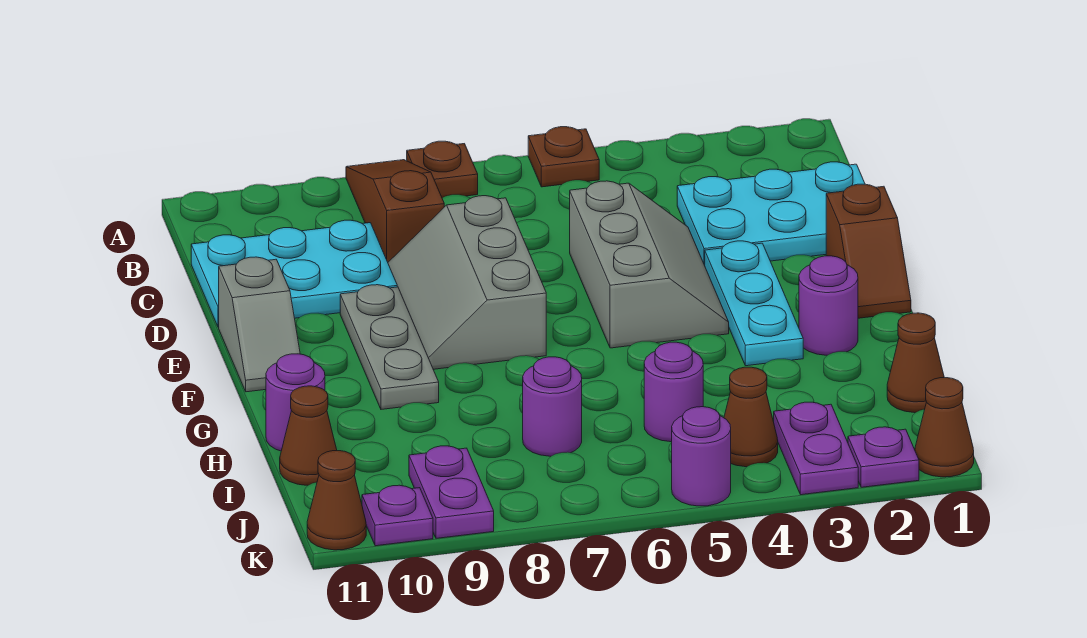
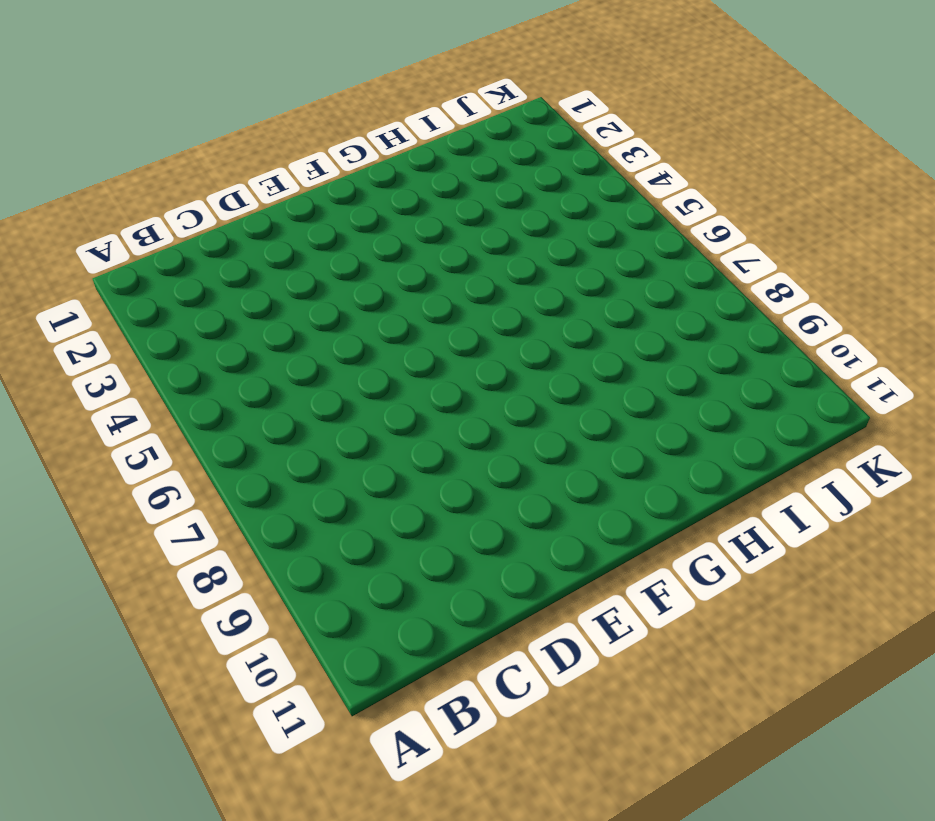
none -> brown plate A5 level 1
none -> brown plate A7 level 1
none -> brown slope A8:C8 level 1 top C

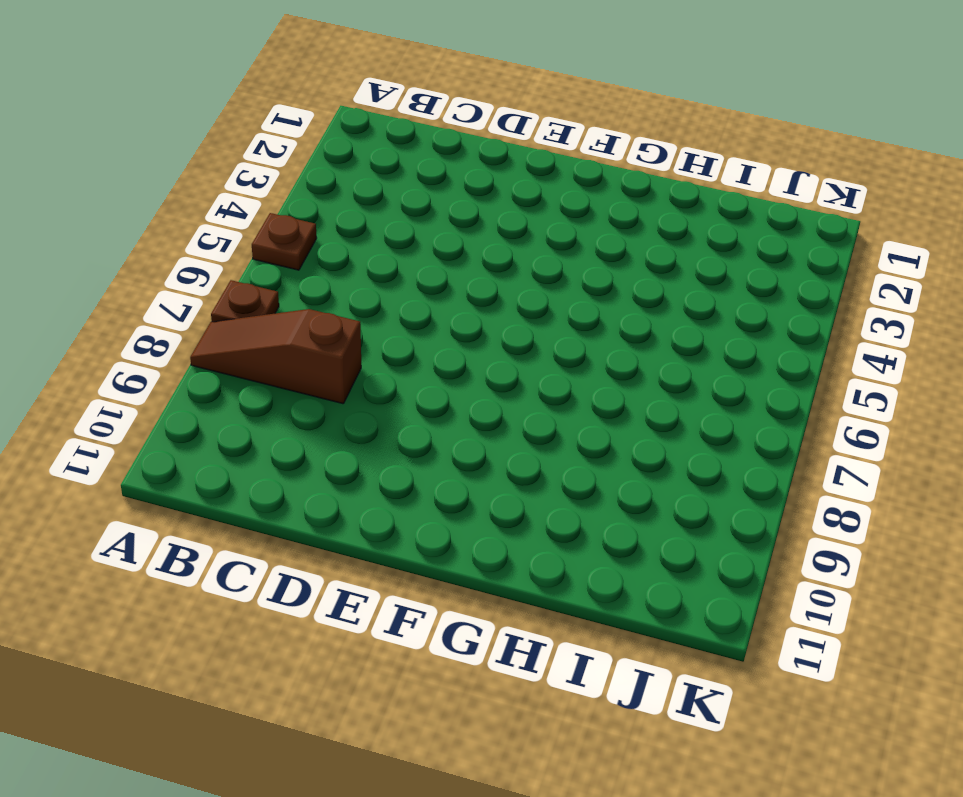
none -> cyan plate C1:D3 level 1
none -> cyan plate C9:D11 level 1
none -> grey slope D4:F5 level 1 top 5

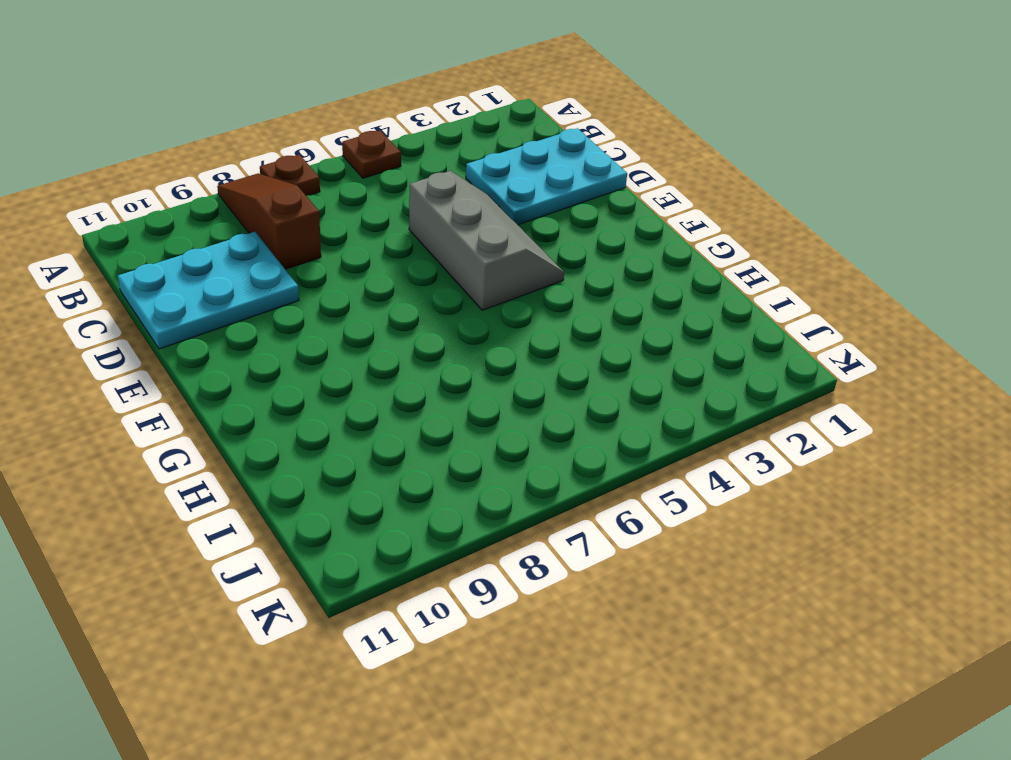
none -> grey slope D7:F8 level 1 top 7
none -> brown slope E1:F1 level 1 top E
none -> cyan plate E3:G3 level 1

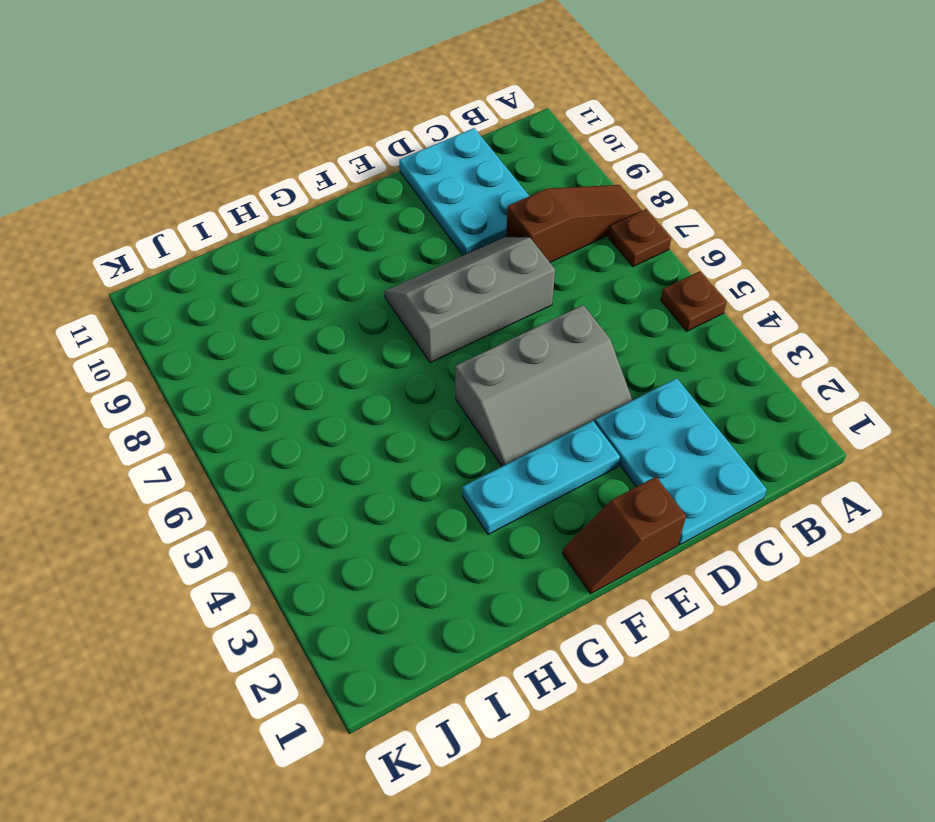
none -> grey plate E9:G9 level 1
none -> grey slope E11:F11 level 1 top E
none -> purple round brick G2 level 1

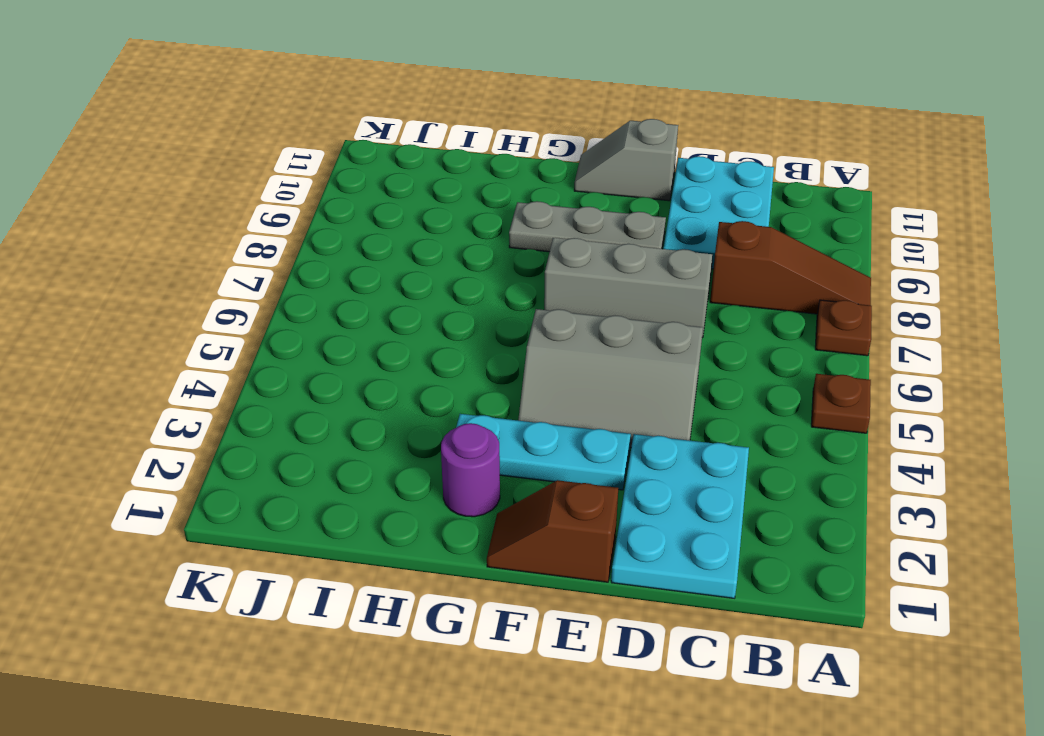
none -> purple round brick H11 level 1
none -> brown cone I1 level 1
none -> purple round brick I5 level 1

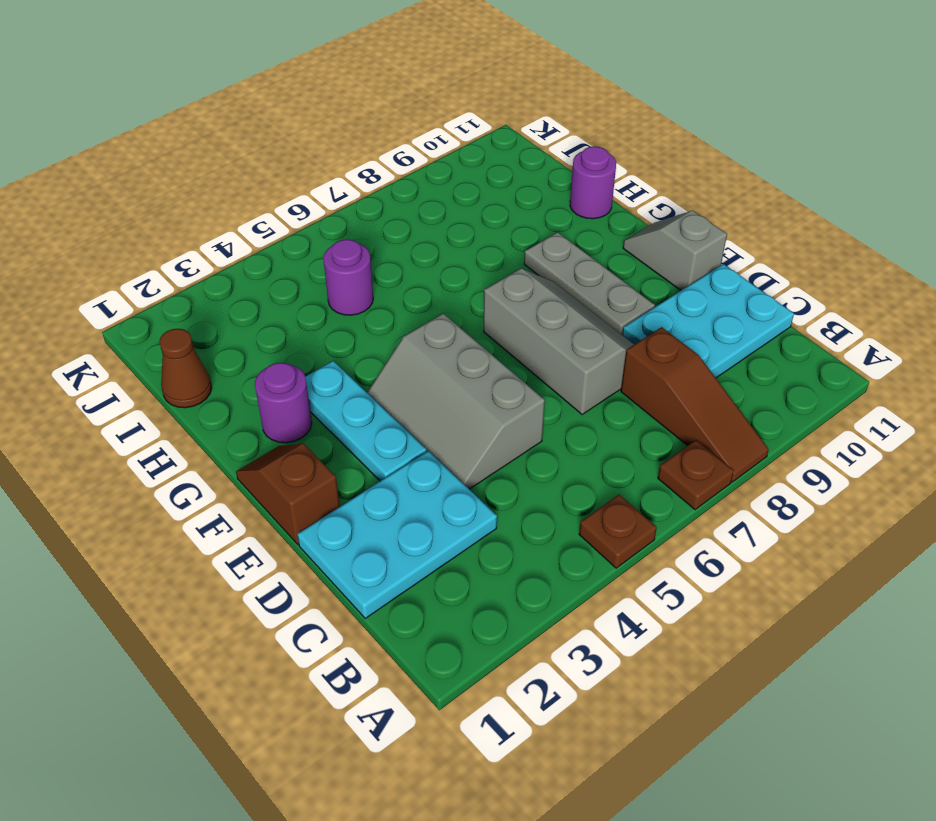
none -> purple round brick I7 level 1
none -> brown cone I11 level 1
none -> purple plate J3:K3 level 1

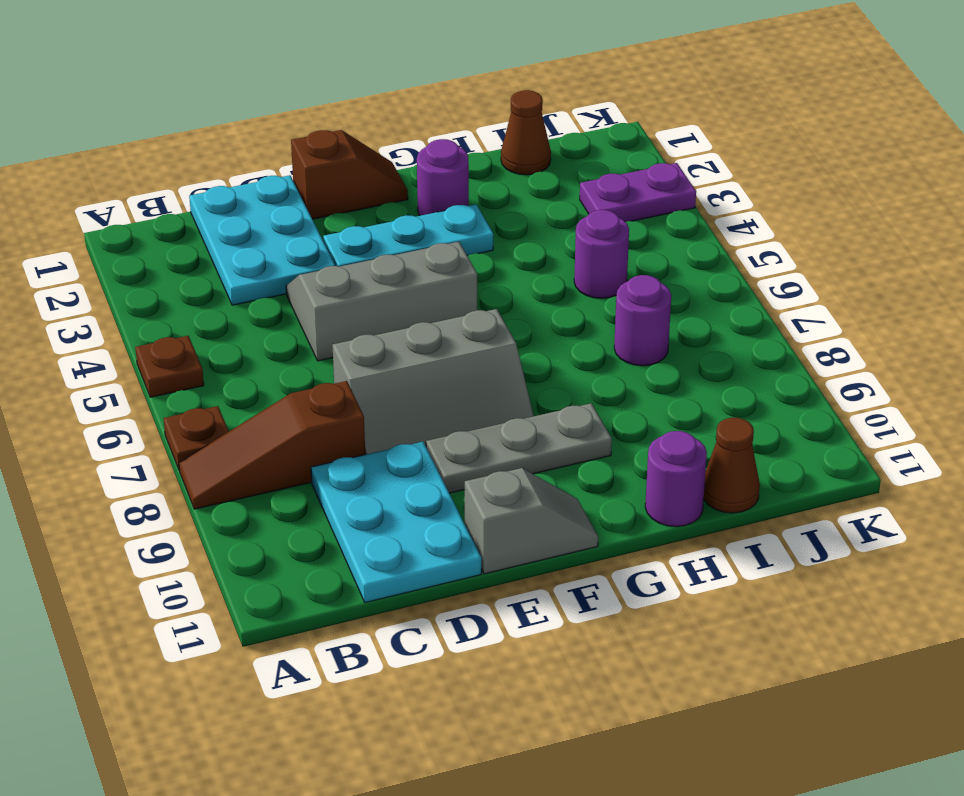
none -> brown cone J4 level 1
none -> purple plate J9:K9 level 1
none -> brown cone K1 level 1

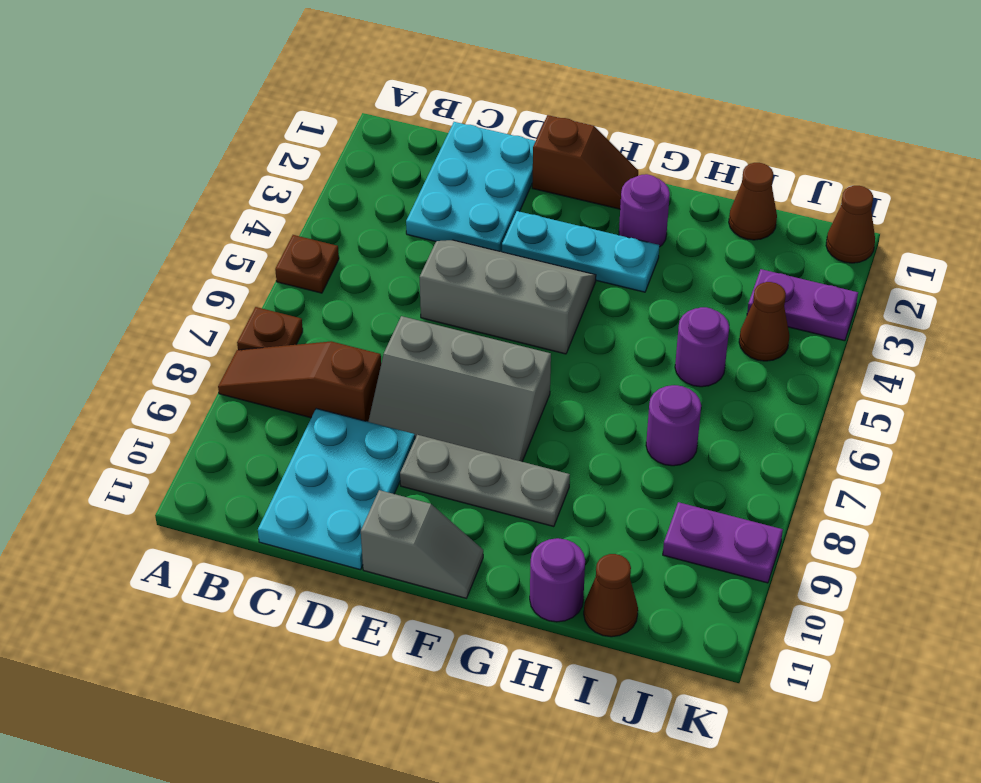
none -> purple plate K2 level 1
none -> purple round brick K5 level 1
none -> purple plate K10 level 1

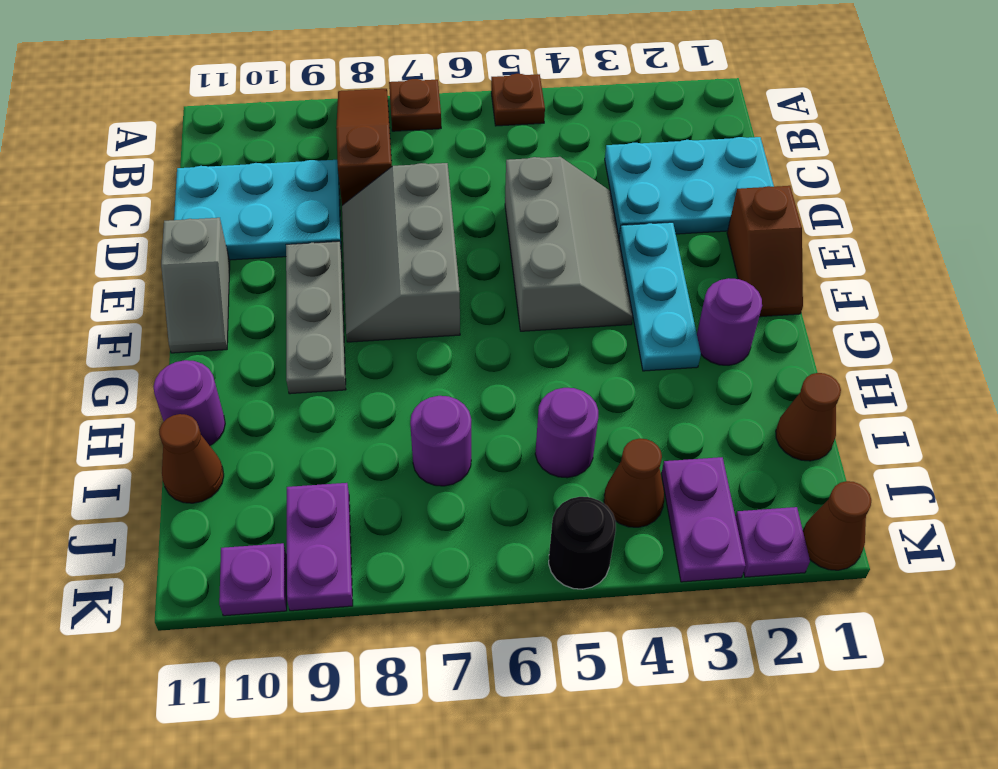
black round brick K5 level 1 -> purple round brick K5 level 1
none -> brown cone K11 level 1

